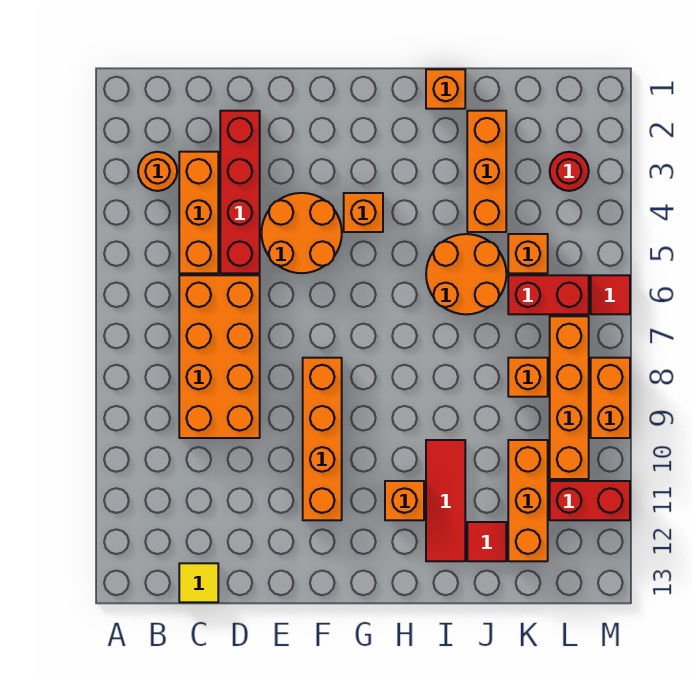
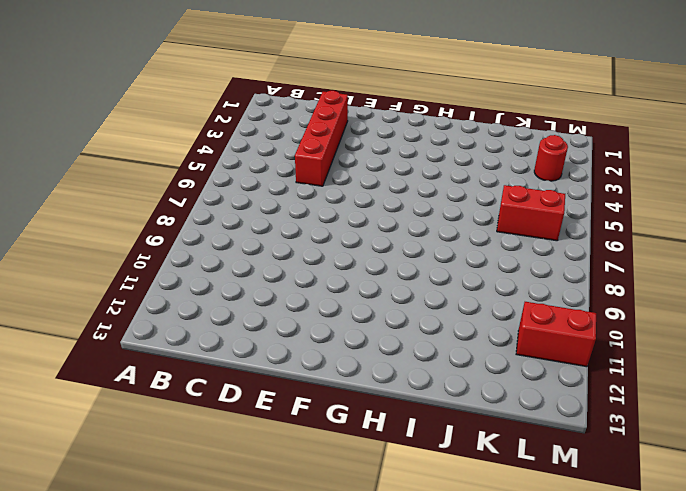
none -> orange round brick B3 level 1
none -> orange brick C3:C5 level 1
none -> orange brick C6:D9 level 1

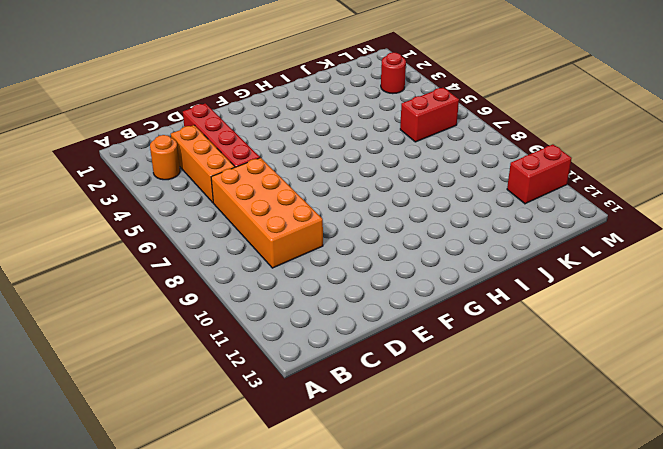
none -> yellow tile C13 level 1
none -> orange round brick E4:F5 level 1
none -> orange brick F8:F11 level 1

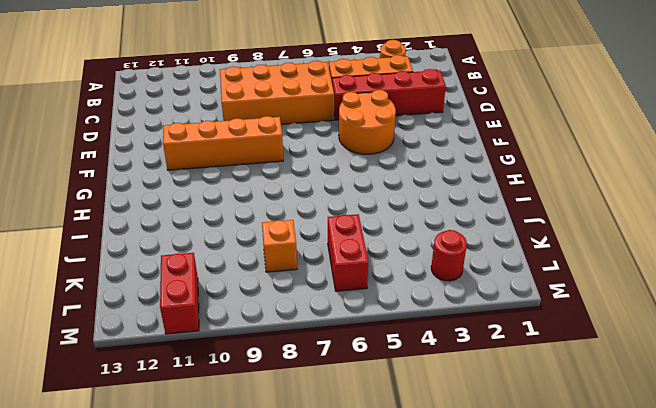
none -> yellow tile C13 level 1
none -> orange brick G4 level 1
none -> orange brick H11 level 1

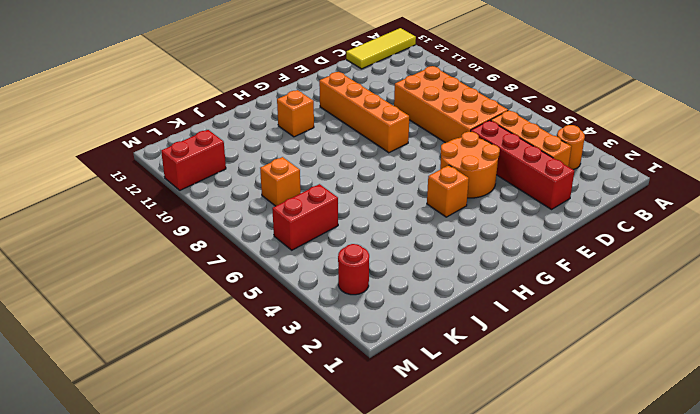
yellow tile A13:C13 level 1 -> yellow tile C13 level 1
none -> orange brick I1 level 1
none -> orange round brick I5:J6 level 1
none -> red tile I10:I12 level 1

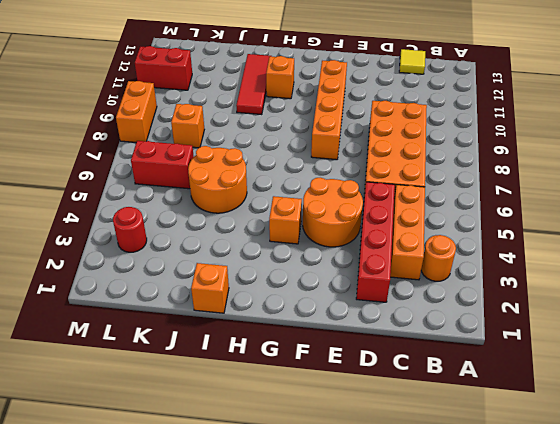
none -> orange brick J2:J4 level 1
none -> red tile J12 level 1
none -> orange brick K5 level 1

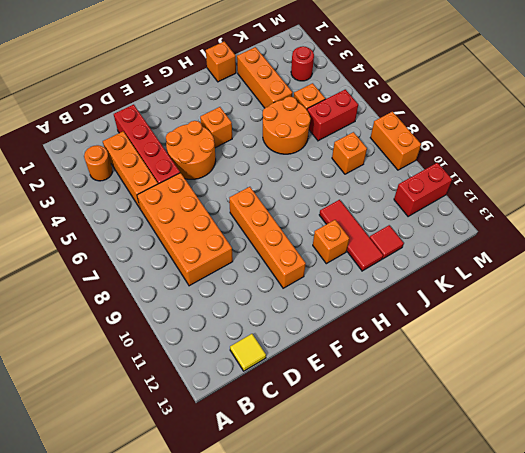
none -> orange brick K10:K12 level 1
none -> orange brick L7:L10 level 1
none -> red tile M6 level 1

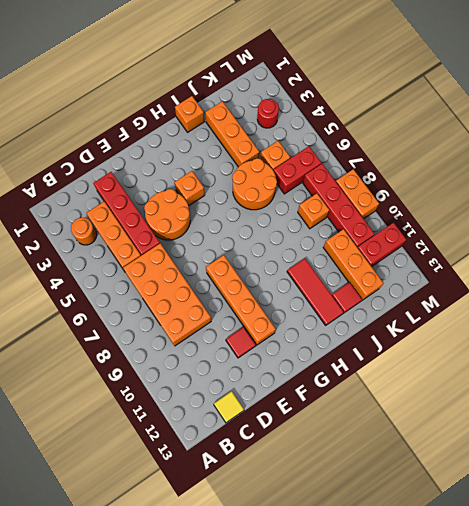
red tile E11 level 1 -> red tile M6 level 1
red brick L7:L10 level 1 -> orange brick L7:L10 level 1
none -> orange brick H11 level 1

